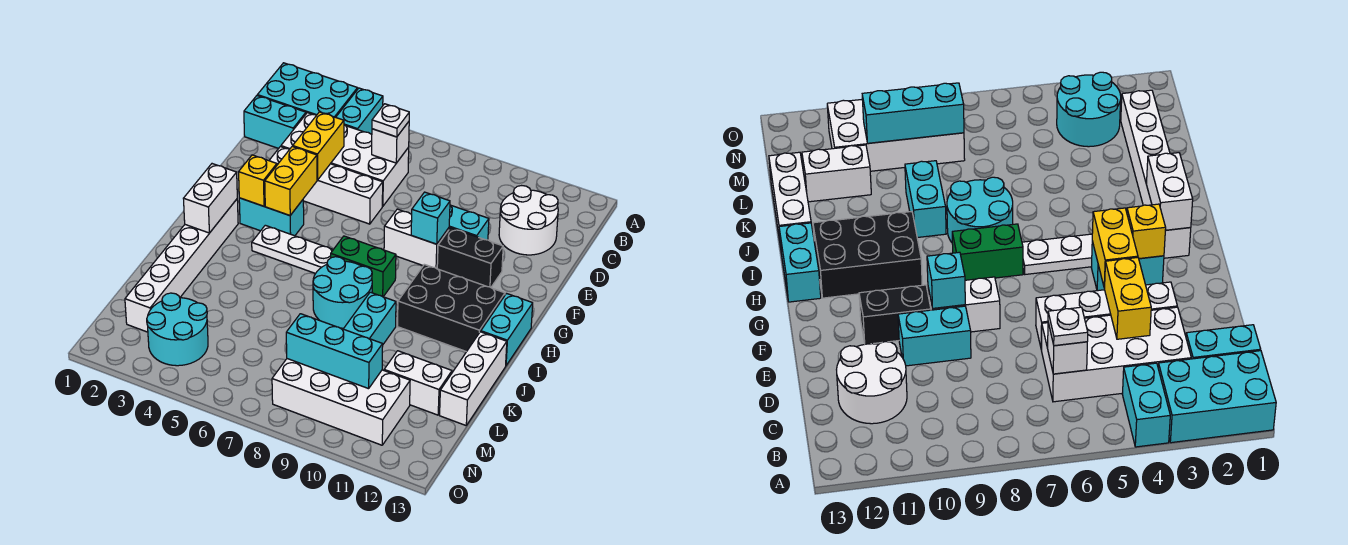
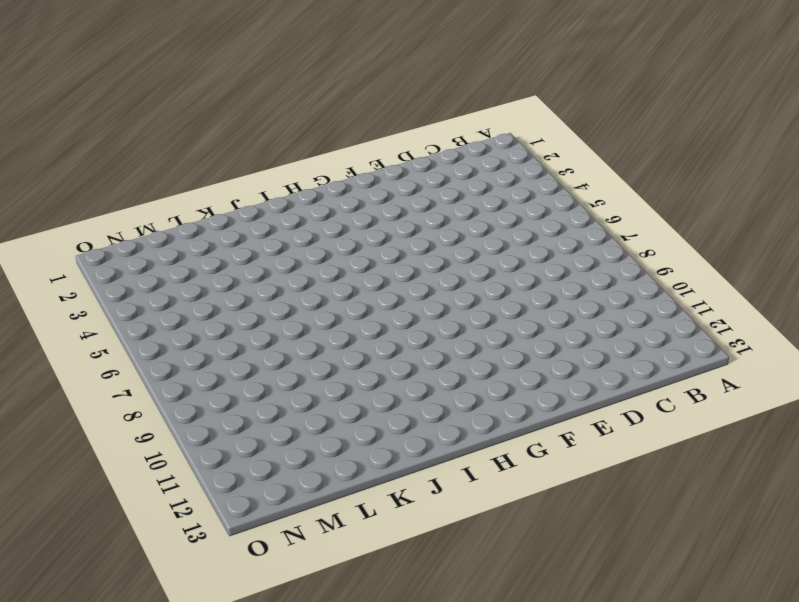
none -> cyan brick A1:B3 level 1
none -> cyan brick A4:B4 level 1
none -> cyan brick C1:C2 level 1

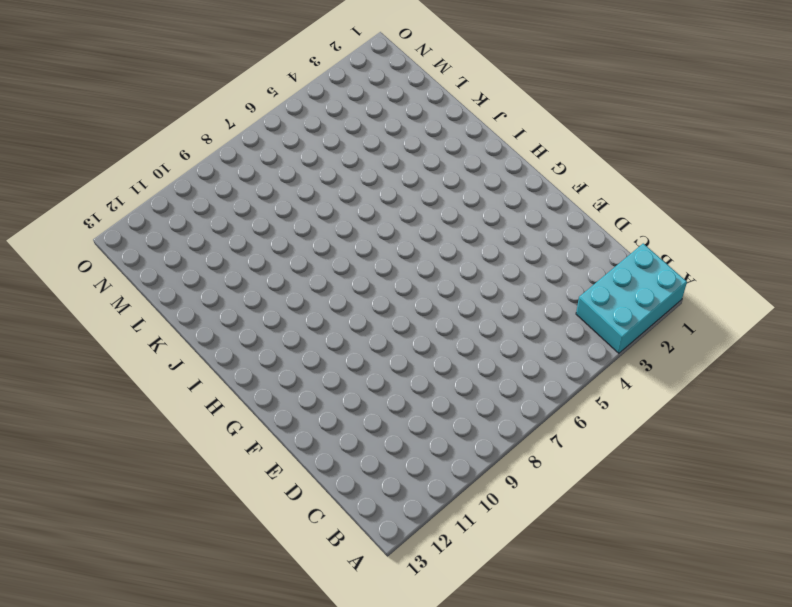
none -> cyan brick A4:B4 level 1
none -> cyan brick C1:C2 level 1
none -> white brick C3:D6 level 1

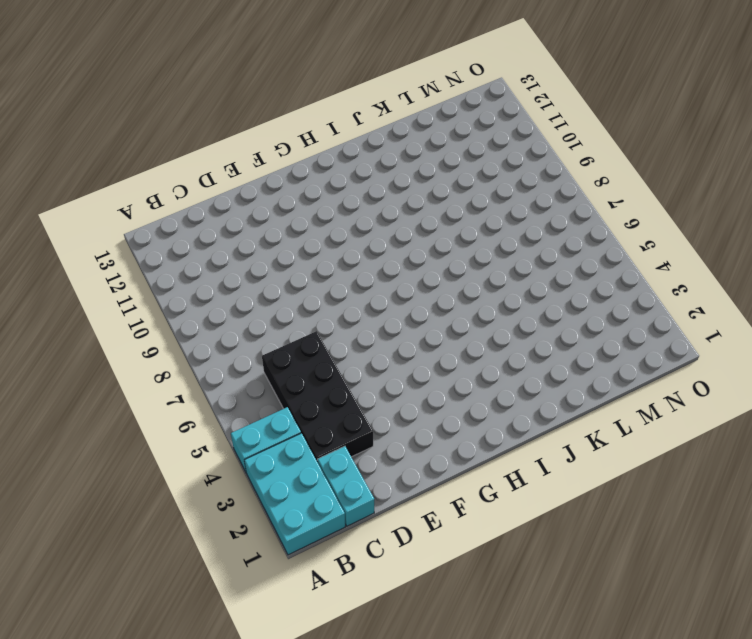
black brick C3:D6 level 1 -> white brick C3:D6 level 1
none -> white round brick C11:D12 level 1
none -> white brick E3:E6 level 1
none -> cyan brick E9:E10 level 1

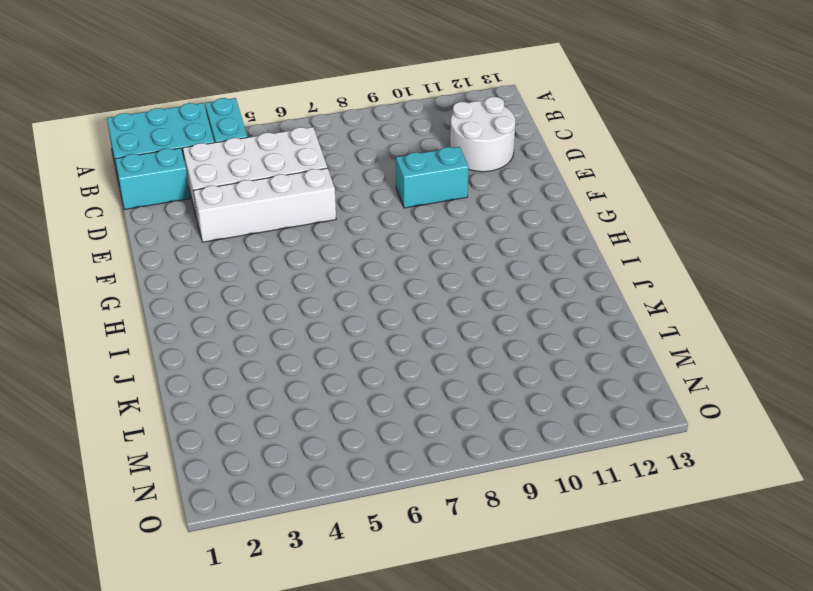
none -> white brick F8:F9 level 1
none -> black brick F10:F11 level 1
none -> cyan brick G3:G4 level 1

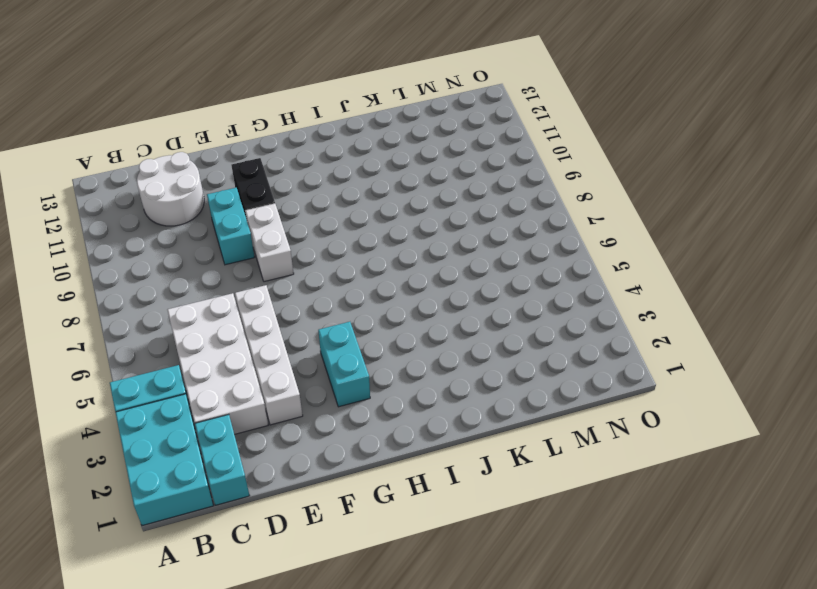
none -> white brick H2:M2 level 1
none -> white plate H4:H6 level 1
none -> green brick H7:H8 level 1

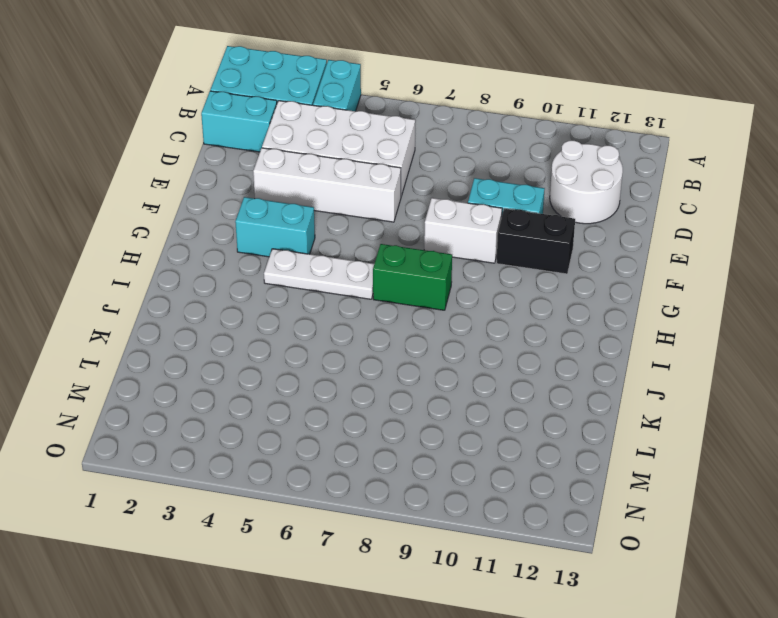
none -> white brick H2:M2 level 1
none -> black brick H10:I12 level 1
none -> cyan brick H13:I13 level 1

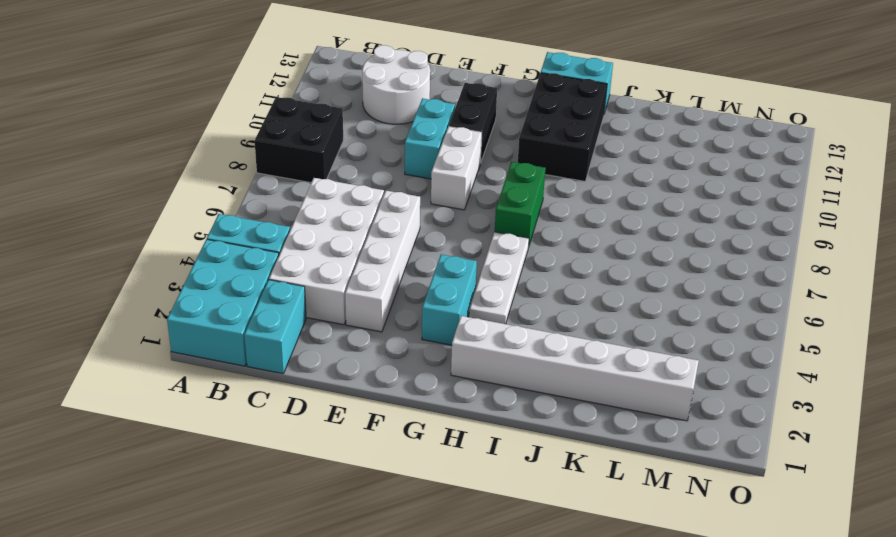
black brick A8:B9 level 1 -> none
none -> cyan round brick I7:J8 level 1
none -> cyan brick J9:K9 level 1
none -> white brick J13:L13 level 1

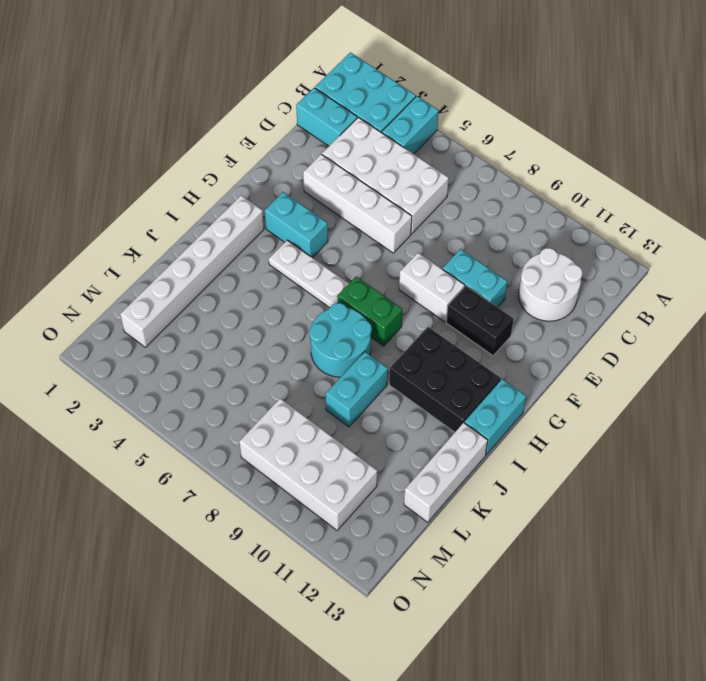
none -> white brick L11:L12 level 1
none -> cyan round brick M3:N4 level 1
none -> white brick C6 level 2

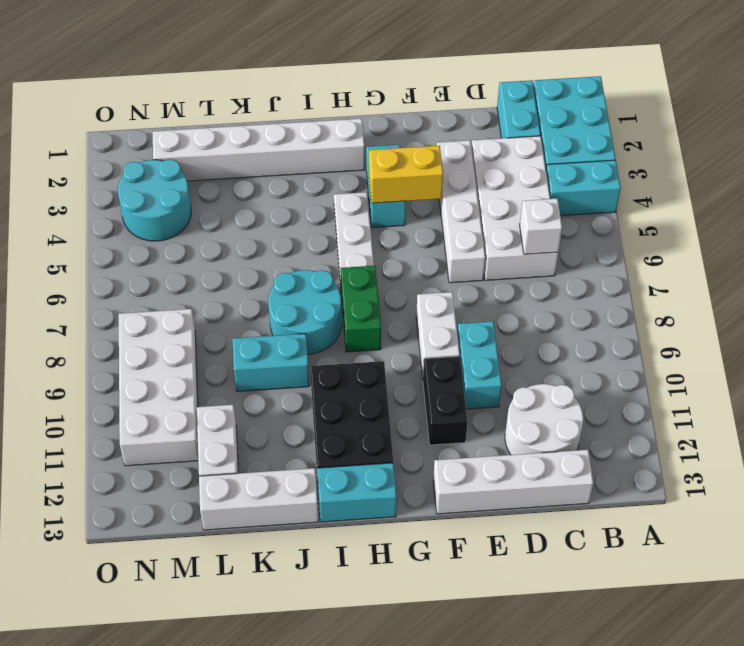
white brick C13:F13 level 1 -> none
none -> yellow brick D4:E4 level 2
none -> cyan brick F9 level 2
none -> yellow brick G3 level 2

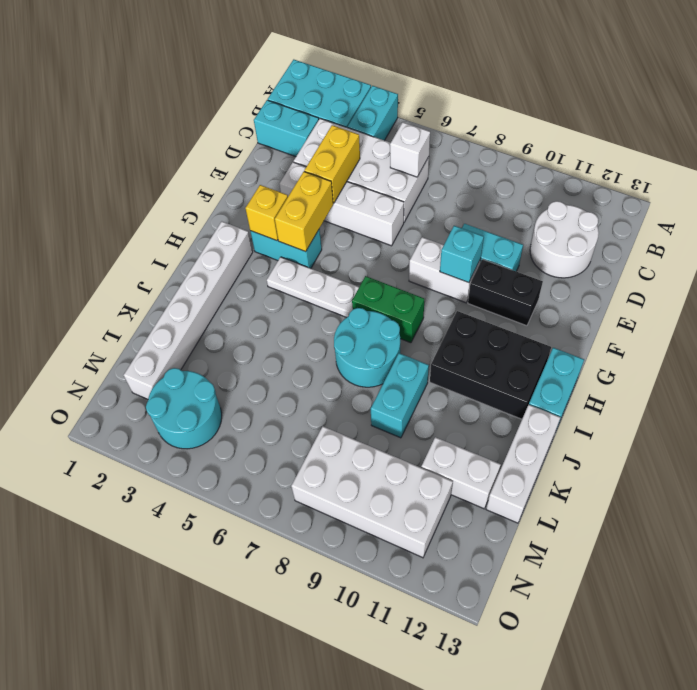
none -> white brick H2:I2 level 2
none -> cyan brick M8:M10 level 2
none -> white plate C6 level 3

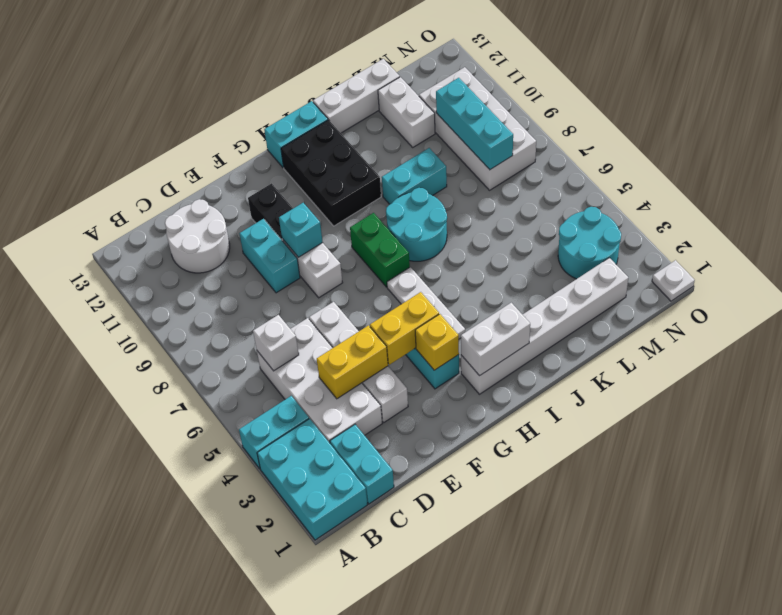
white plate O1 level 1 -> white plate C6 level 3

